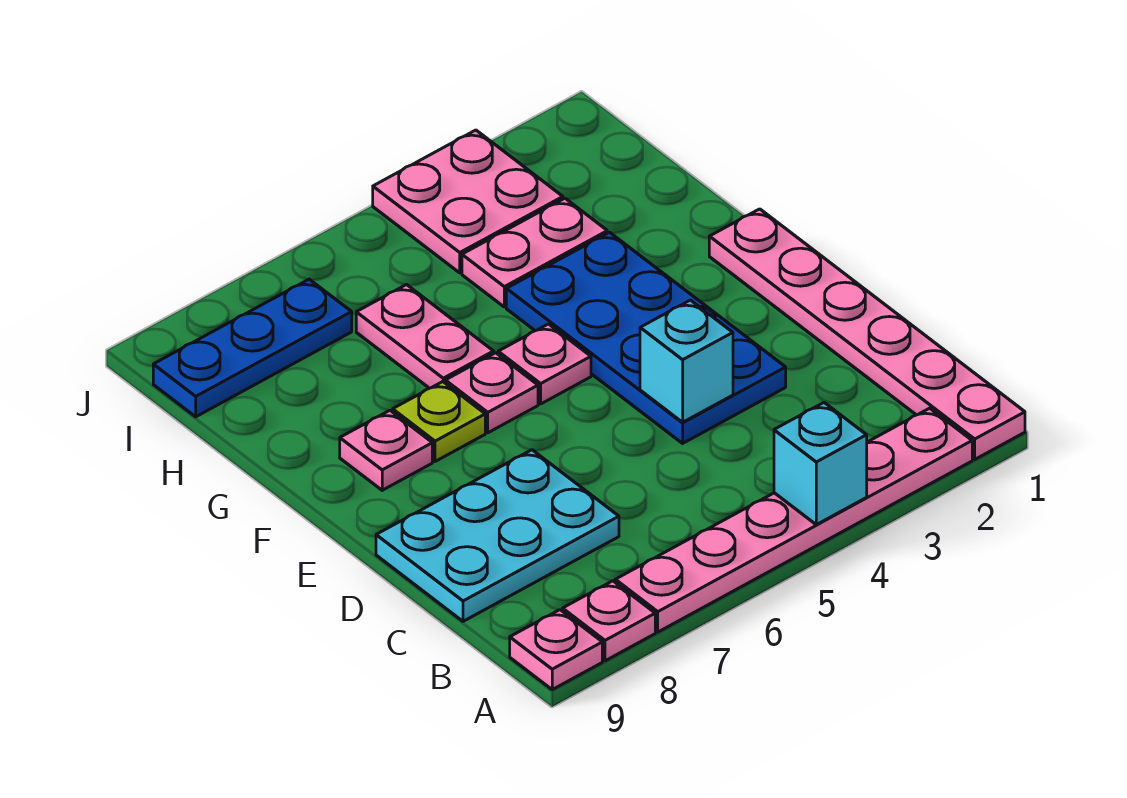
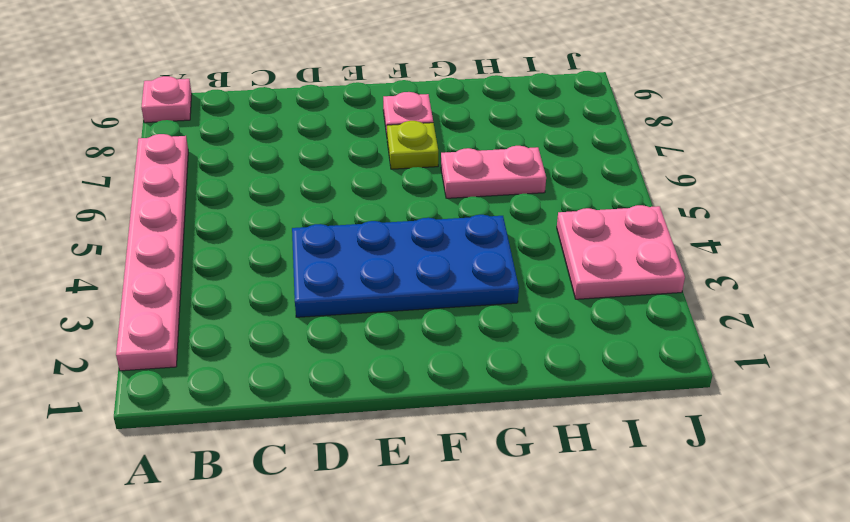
none -> pink plate A1:F1 level 1
none -> pink plate A8 level 1
none -> cyan plate C7:D9 level 1

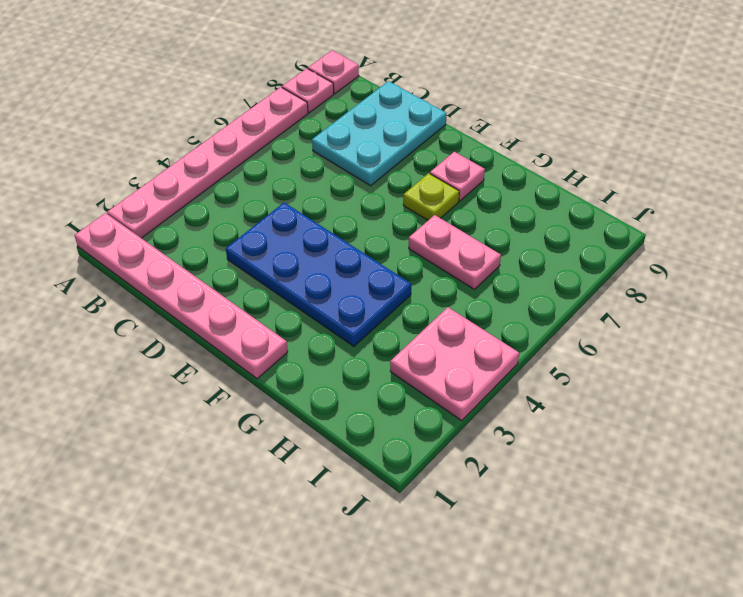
none -> pink plate F5 level 1
none -> pink plate F6 level 1
none -> pink plate H3:H4 level 1

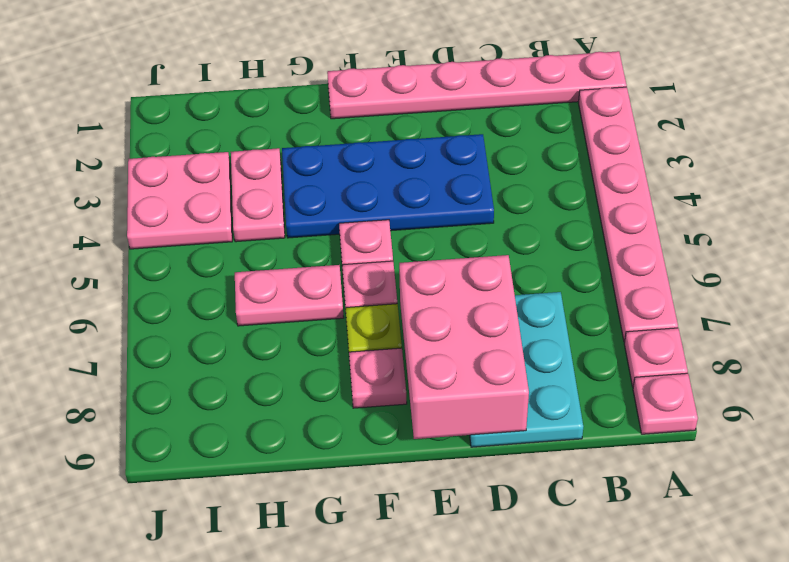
pink brick D7:E9 level 2 -> none
none -> blue plate I7:I9 level 1
none -> cyan brick A4 level 2
none -> cyan brick D4 level 2

